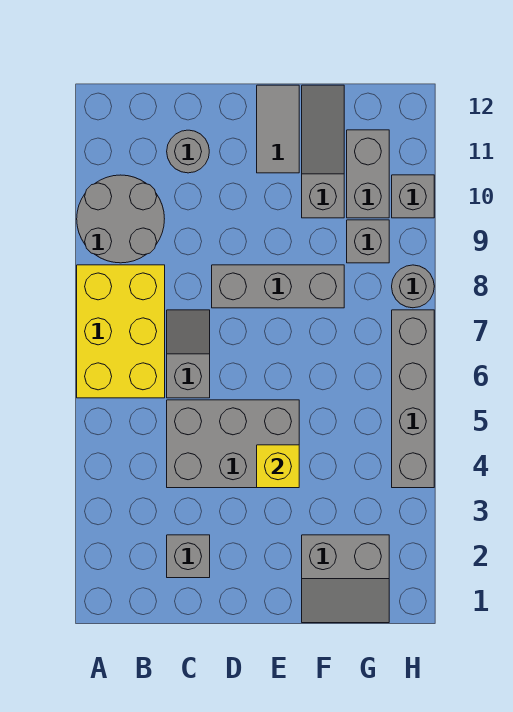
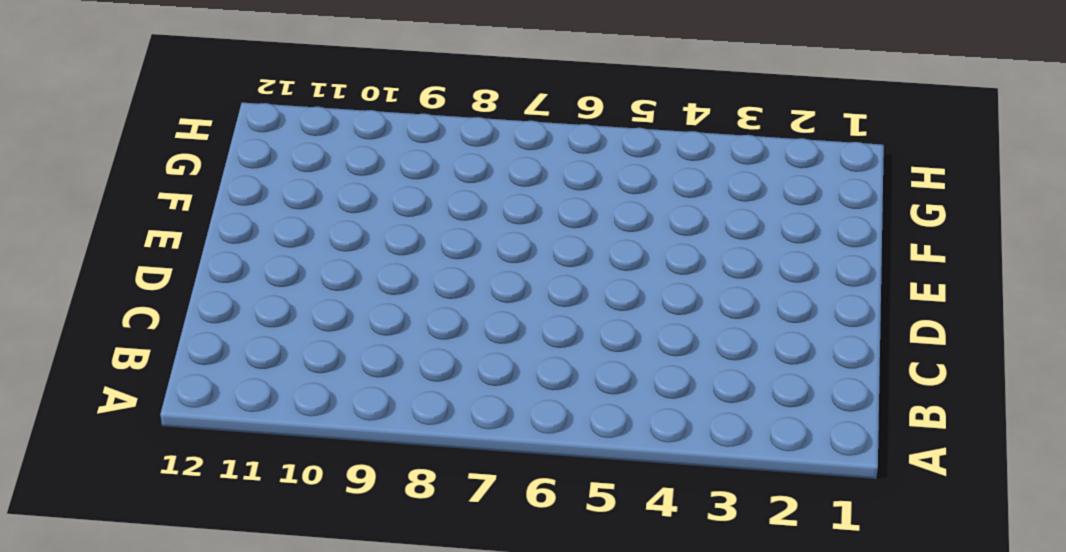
none -> yellow brick A6:B8 level 1
none -> grey round brick A9:B10 level 1
none -> grey brick C2 level 1

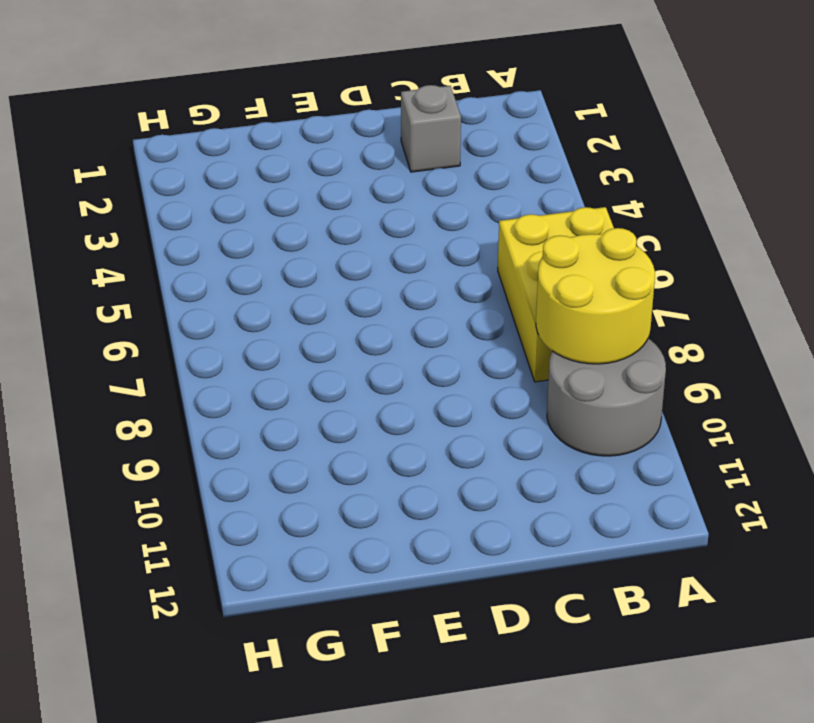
yellow round brick A8:B9 level 2 -> none
none -> grey brick C4:E5 level 1
none -> grey slope C6:C7 level 1 top 6
none -> grey round brick C11 level 1

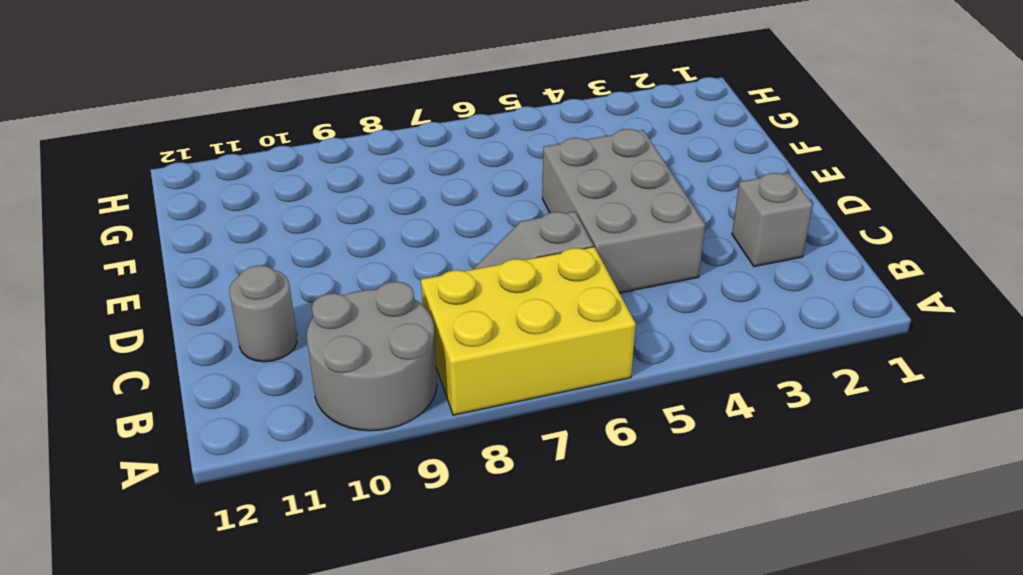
none -> grey brick D8:F8 level 1
none -> grey tile E11:E12 level 1
none -> grey slope F1:G2 level 1 top 2

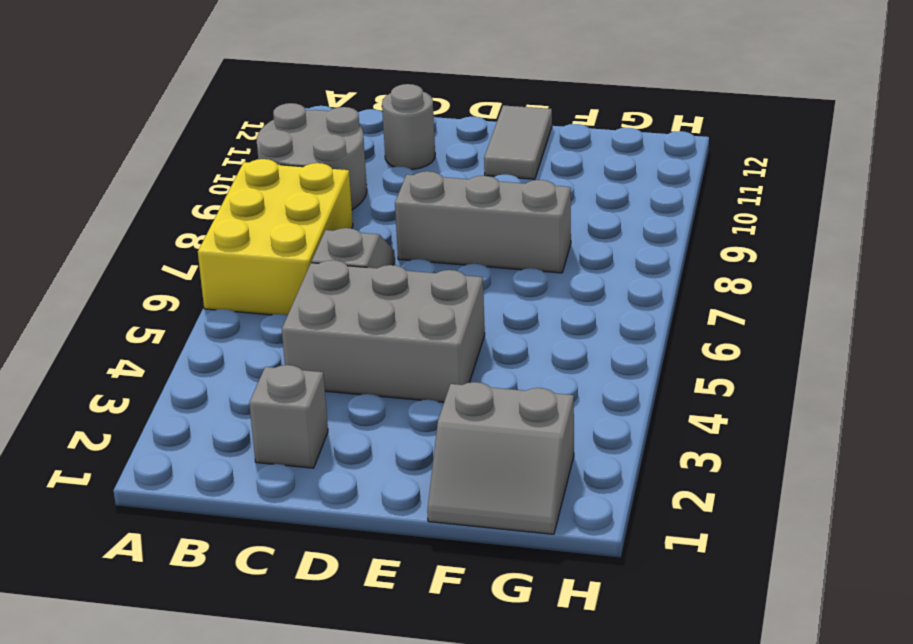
none -> grey slope F10:F12 level 1 top 10
none -> grey brick G9 level 1
none -> grey brick G10:G11 level 1

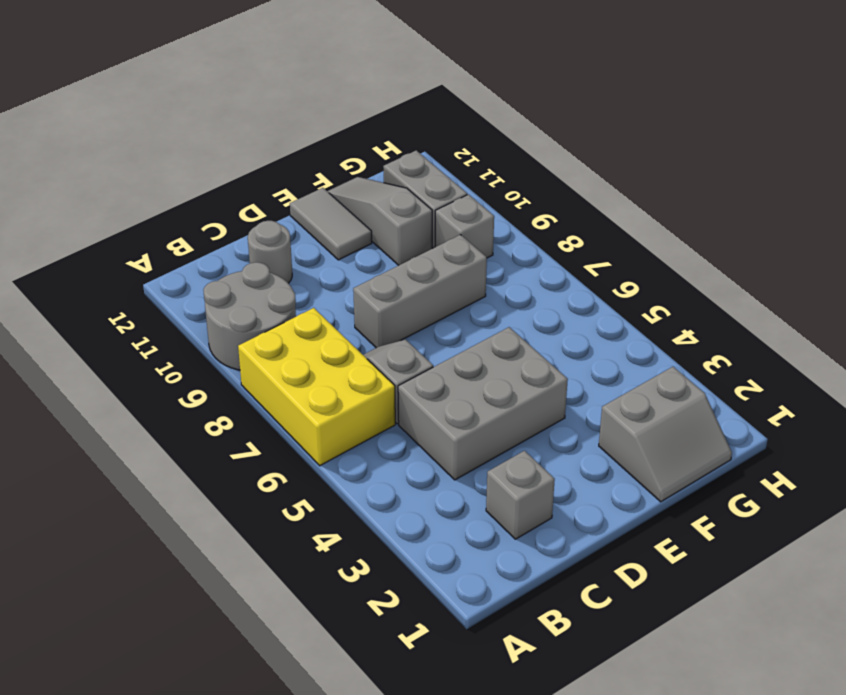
none -> grey brick H4:H7 level 1
none -> grey round brick H8 level 1
none -> grey brick H10 level 1

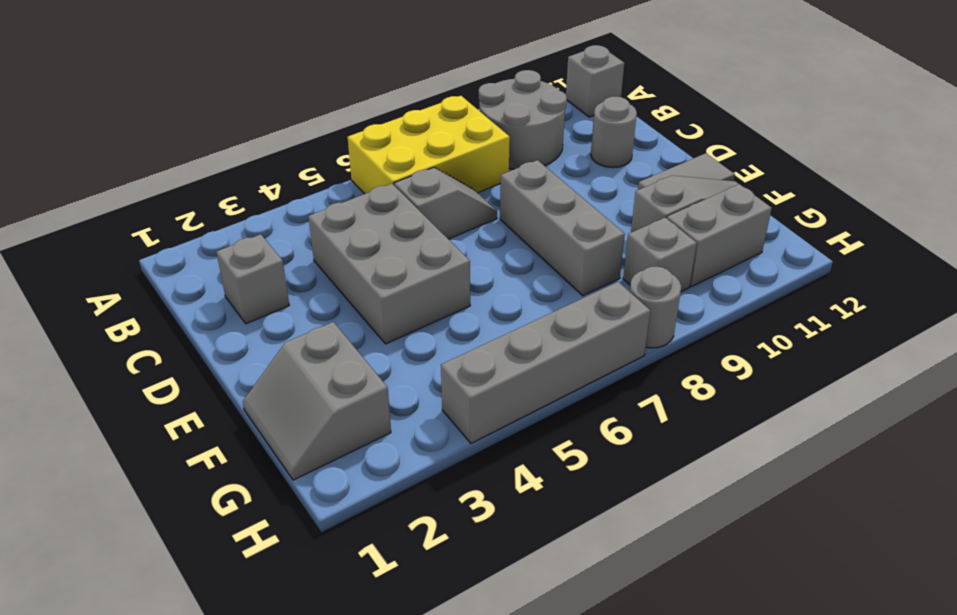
grey brick A12 level 1 -> grey brick H10 level 1
none -> yellow brick E4 level 2

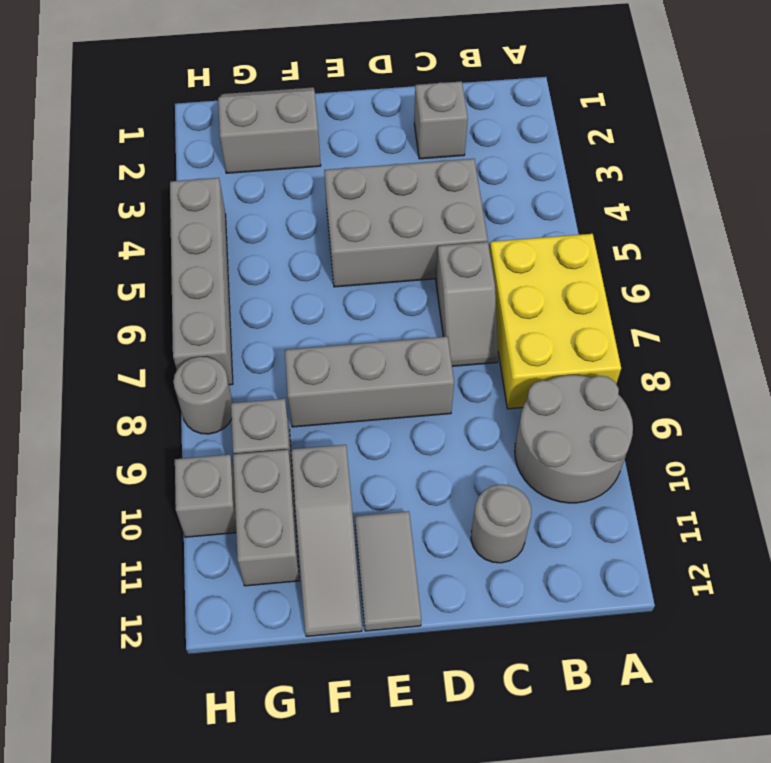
none -> yellow brick E4 level 2

